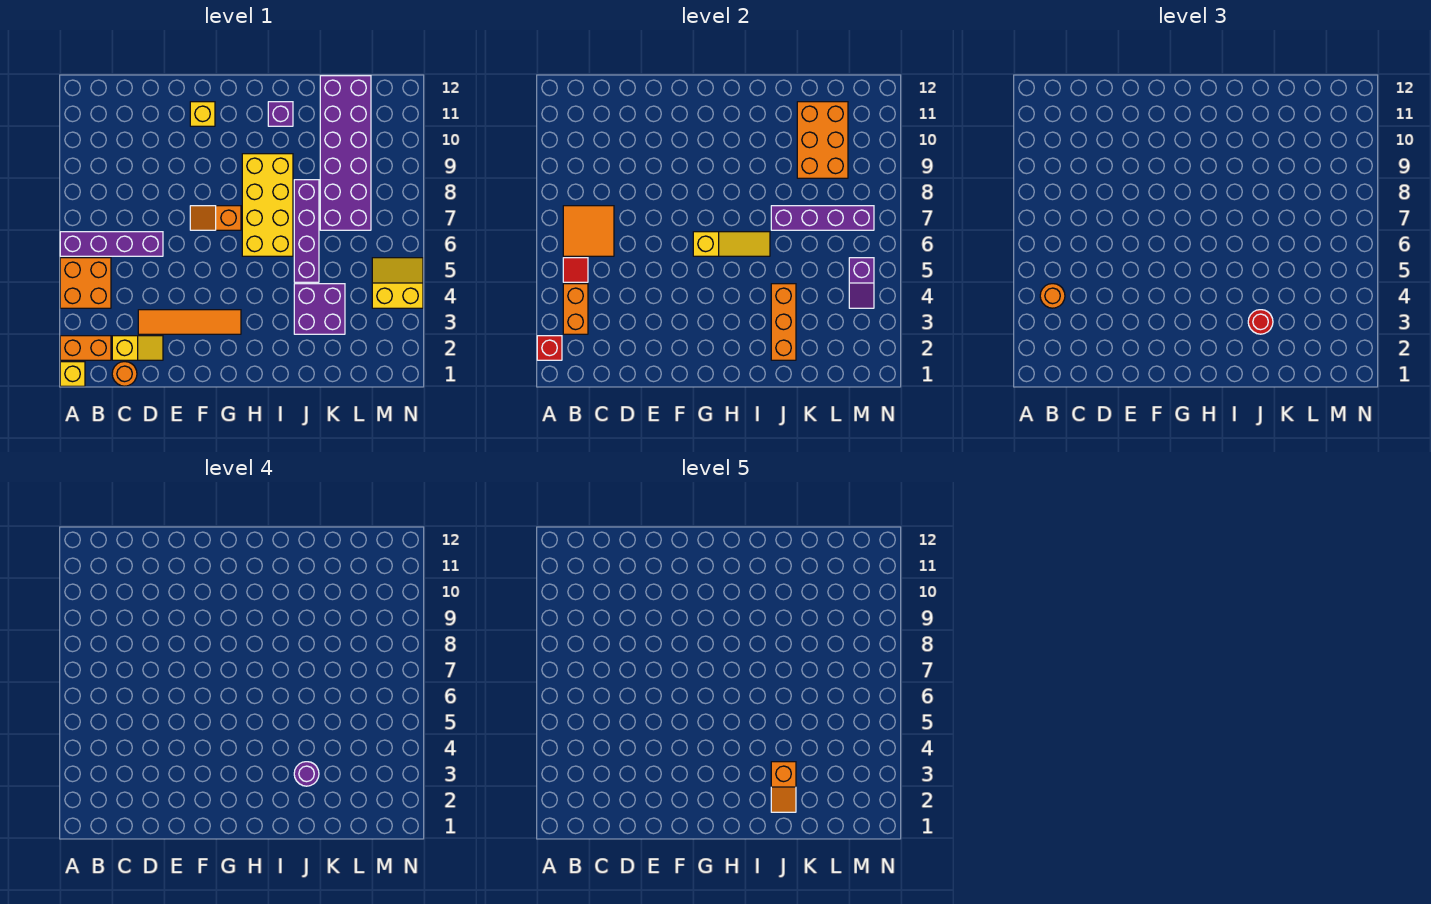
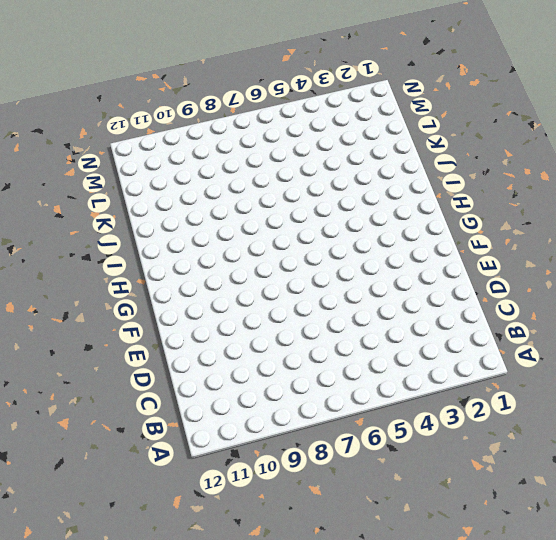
none -> yellow brick A1 level 1
none -> orange brick A2:B2 level 1
none -> orange brick A4:B5 level 1

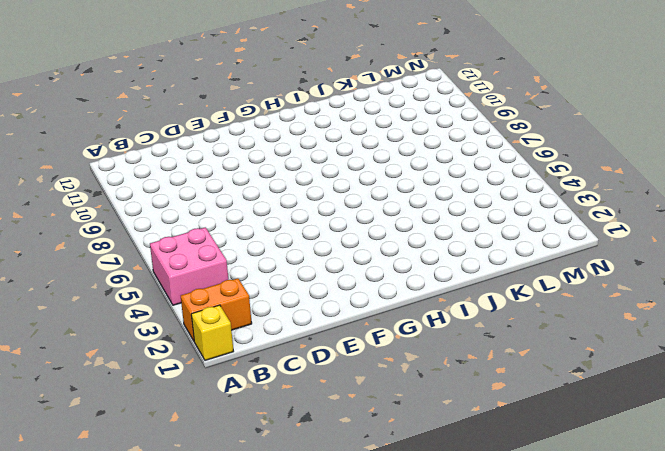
pink brick A4:B5 level 1 -> orange brick A4:B5 level 1
none -> purple brick A6:D6 level 1
none -> orange round brick C1 level 1
none -> yellow slope C2:D2 level 1 top C

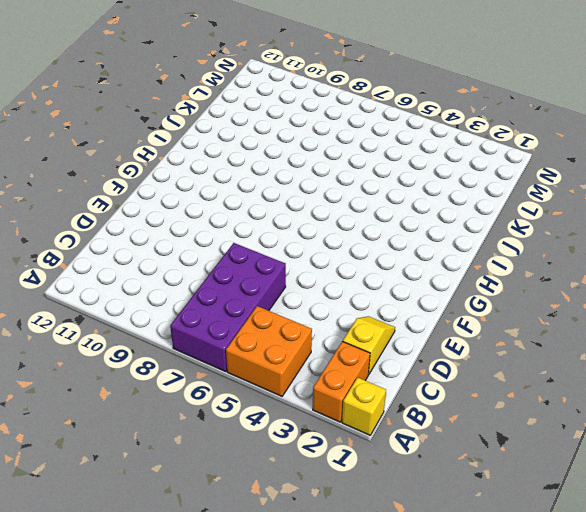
purple brick A6:D7 level 1 -> purple brick A6:D6 level 1
none -> orange round brick C1 level 1
none -> orange tile D3:G3 level 1
none -> orange slope F7:G7 level 1 top G

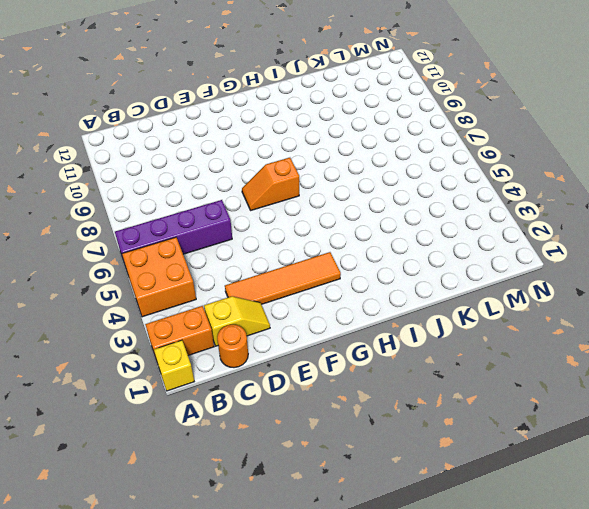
none -> yellow brick F11 level 1
none -> yellow brick H6:I9 level 1
none -> purple brick I11 level 1

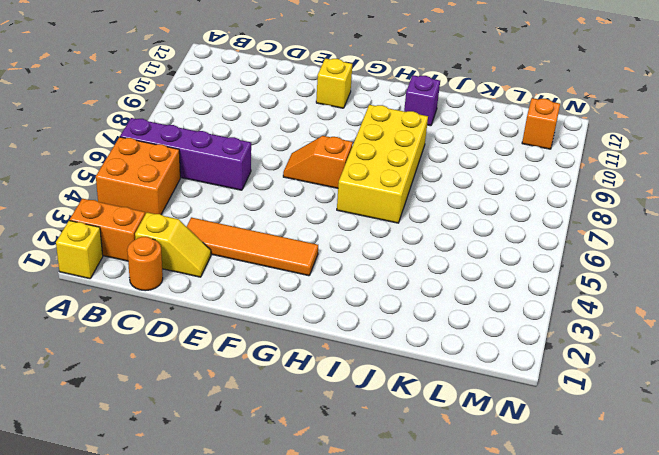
orange brick M11 level 1 -> none
none -> purple brick J3:K4 level 1
none -> purple brick J5:J8 level 1
none -> purple brick K7:L12 level 1

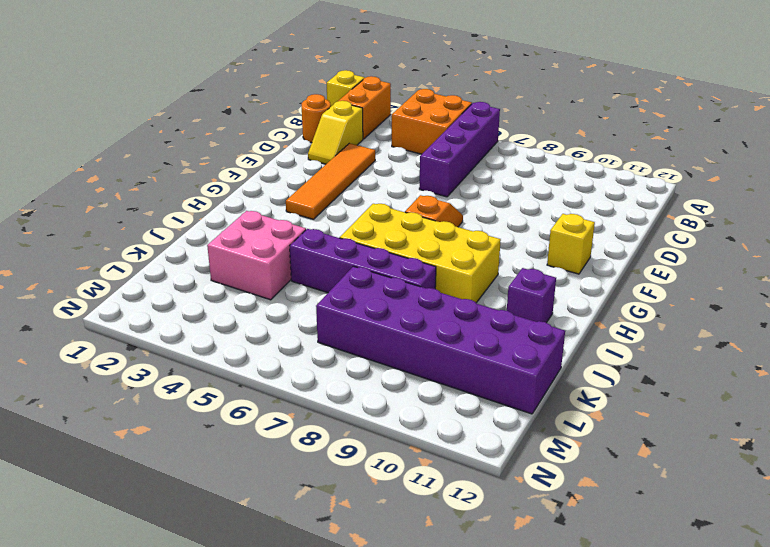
pink brick J3:K4 level 1 -> purple brick J3:K4 level 1
none -> yellow slope M4:N5 level 1 top 4
none -> red brick A2 level 2
none -> orange brick B3:B4 level 2

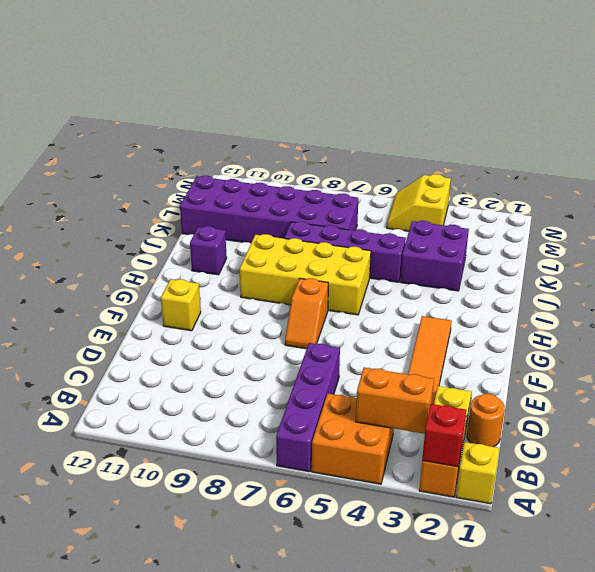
none -> red tile B5 level 2
none -> orange tile B6:C7 level 2
none -> yellow slope G6:I6 level 2 top G

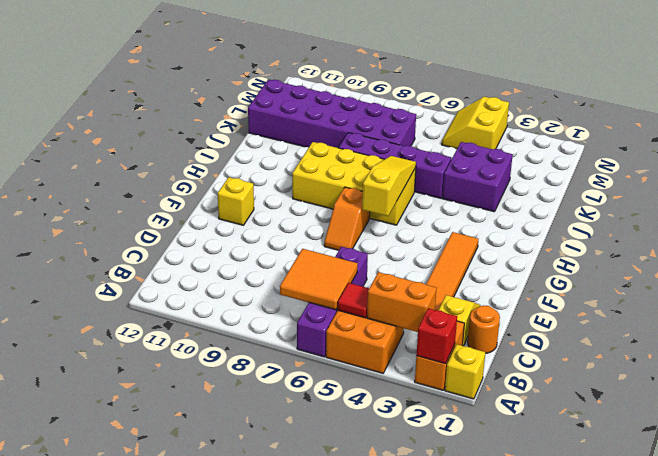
none -> purple brick I11 level 1
none -> orange brick J2:J4 level 2
none -> purple brick J7:M7 level 2

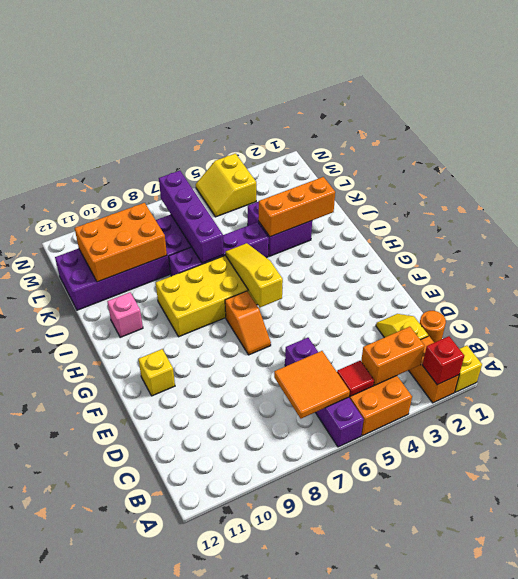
pink brick I11 level 1 -> purple brick I11 level 1
none -> orange tile D3:G3 level 1
none -> purple slope M4:M5 level 2 top 5
none -> orange round brick B4 level 3

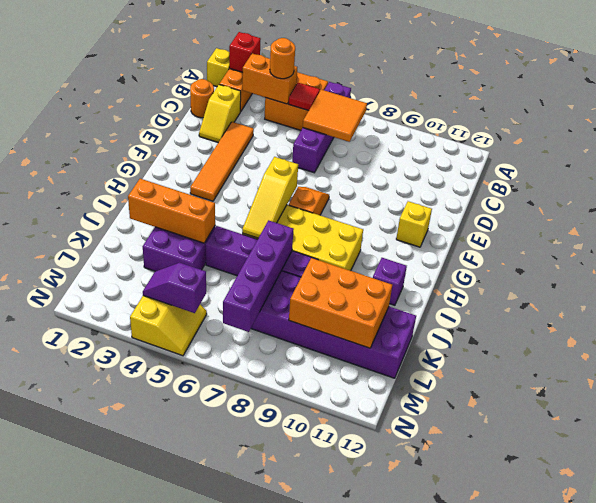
none -> red round brick J3 level 3
none -> purple round brick J3 level 4
none -> orange slope J2:J3 level 5 top 3

